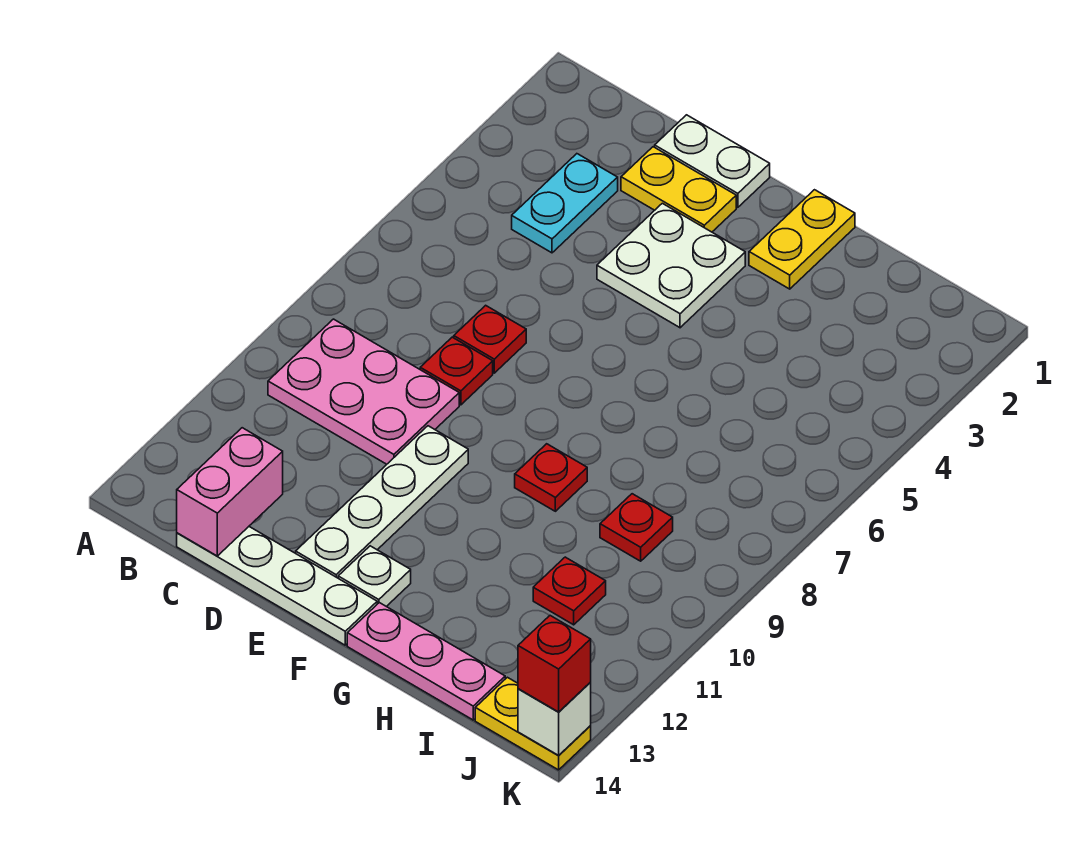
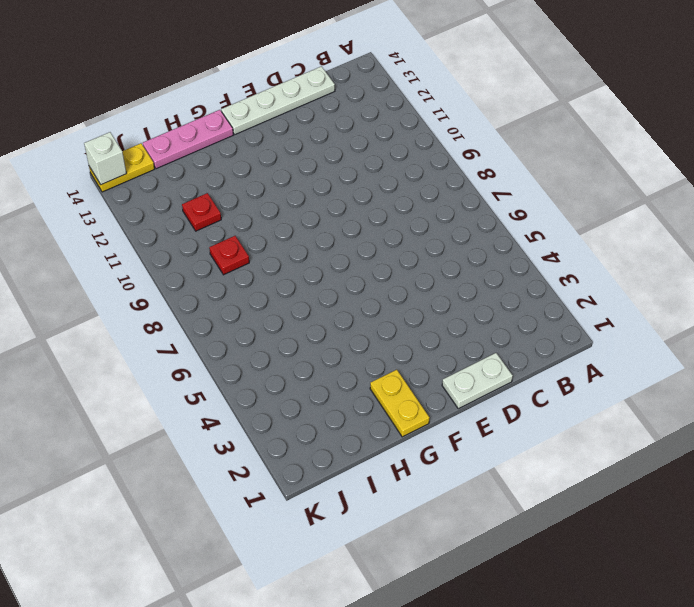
none -> pink plate B9:D10 level 1
none -> cyan plate C3:C4 level 1
none -> yellow plate D2:E2 level 1

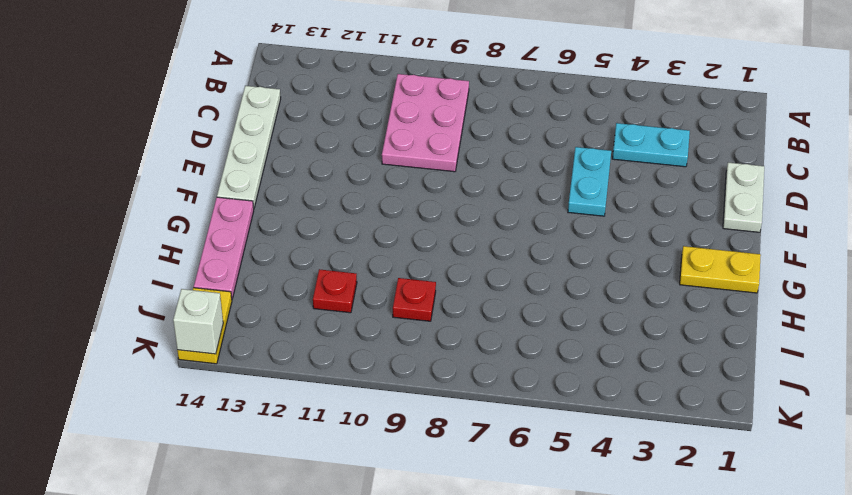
cyan plate D5:E5 level 1 -> none
none -> yellow plate D2:E2 level 1
none -> red plate D7 level 1
none -> red plate D8 level 1

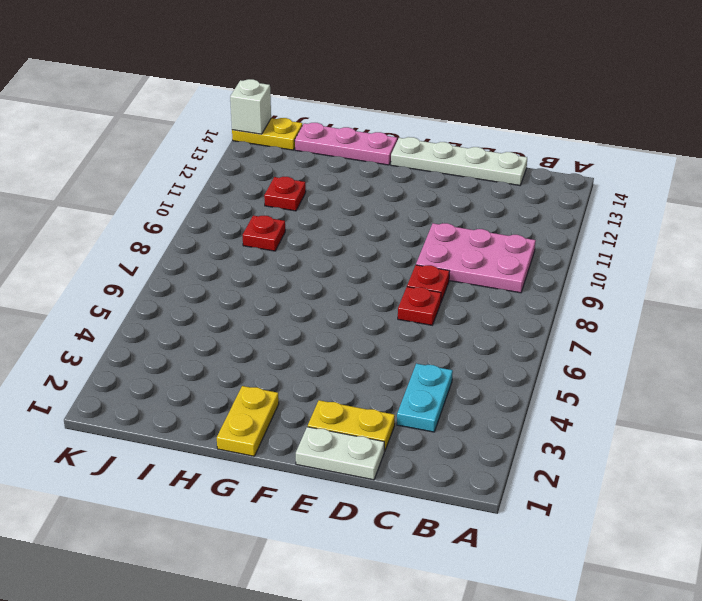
none -> white plate E3:F4 level 1
none -> white plate E10:E13 level 1
none -> white plate F13 level 1

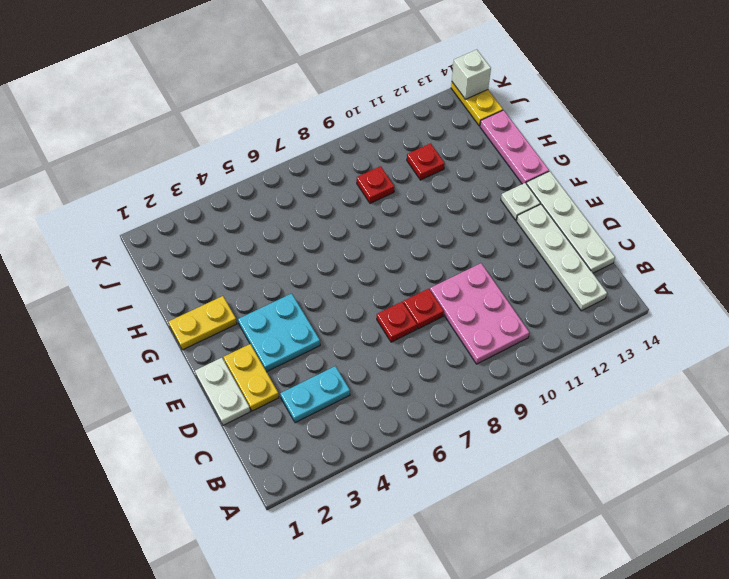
white plate B13:E13 level 1 -> white plate E10:E13 level 1
cyan plate E3:F4 level 1 -> white plate E3:F4 level 1
none -> red plate G9 level 1
none -> pink brick C13:C14 level 2
none -> red brick K14 level 3

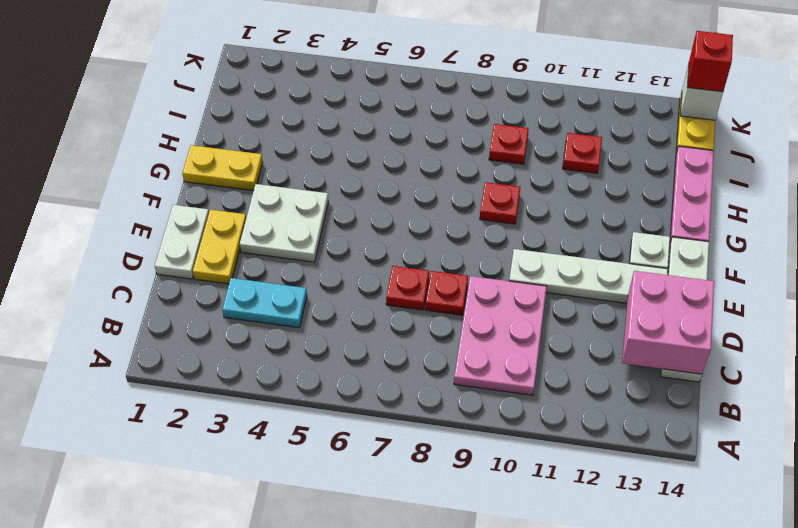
pink brick C13:D14 level 2 -> pink brick C13:C14 level 2

